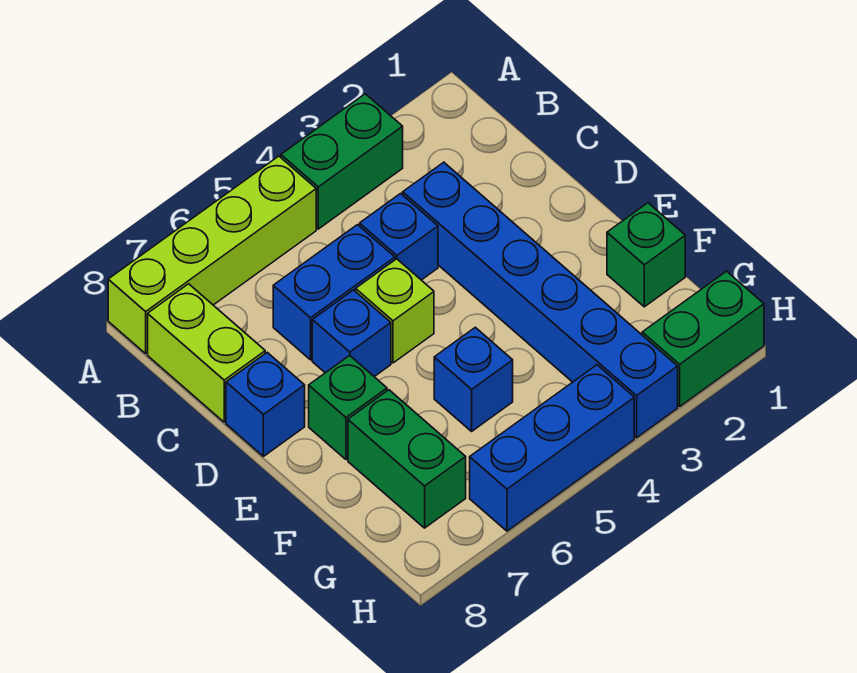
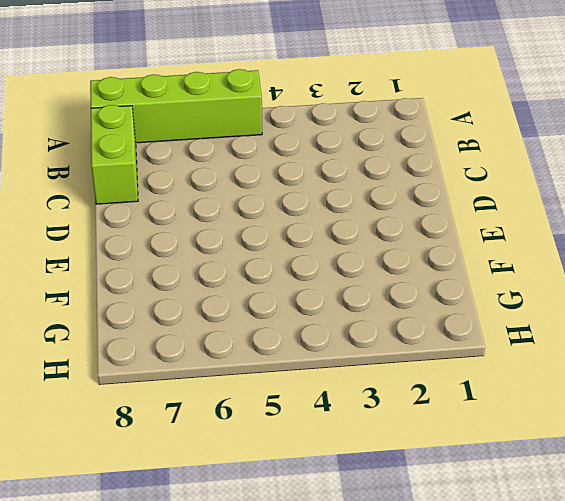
none -> green brick A3:A4 level 1
none -> blue brick C3:H3 level 1
none -> blue brick C4 level 1

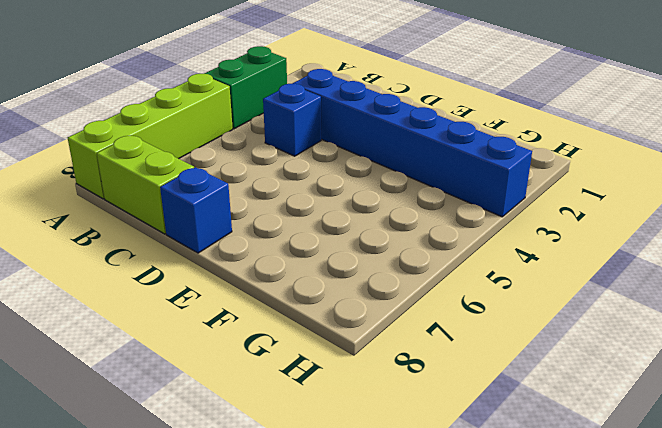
none -> blue brick C5:C6 level 1
none -> lime brick D5 level 1
none -> blue brick D6 level 1

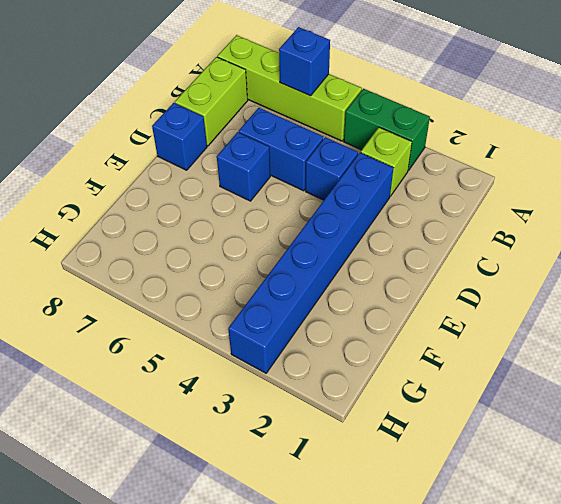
blue brick A6 level 2 -> blue brick F5 level 1
lime brick B3 level 1 -> lime brick D5 level 1
none -> green brick E7 level 1
none -> green brick F1 level 1
none -> green brick F7:G7 level 1

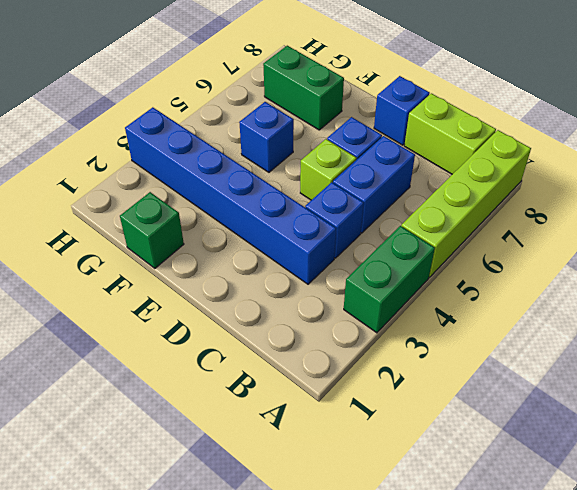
none -> green brick E7 level 1
none -> green brick H1:H2 level 1
none -> blue brick H4:H6 level 1

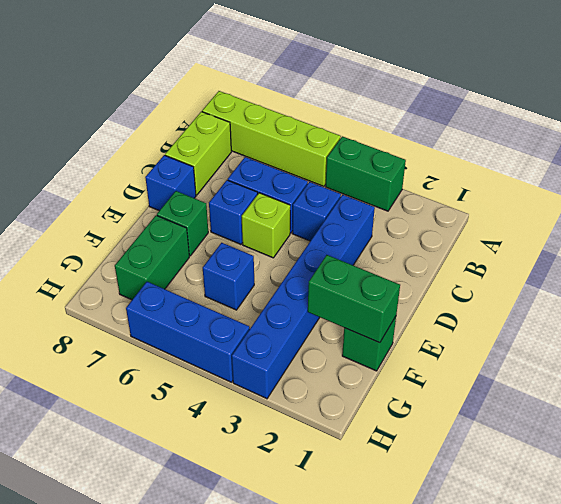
green brick F1:F2 level 2 -> green brick H1:H2 level 1

